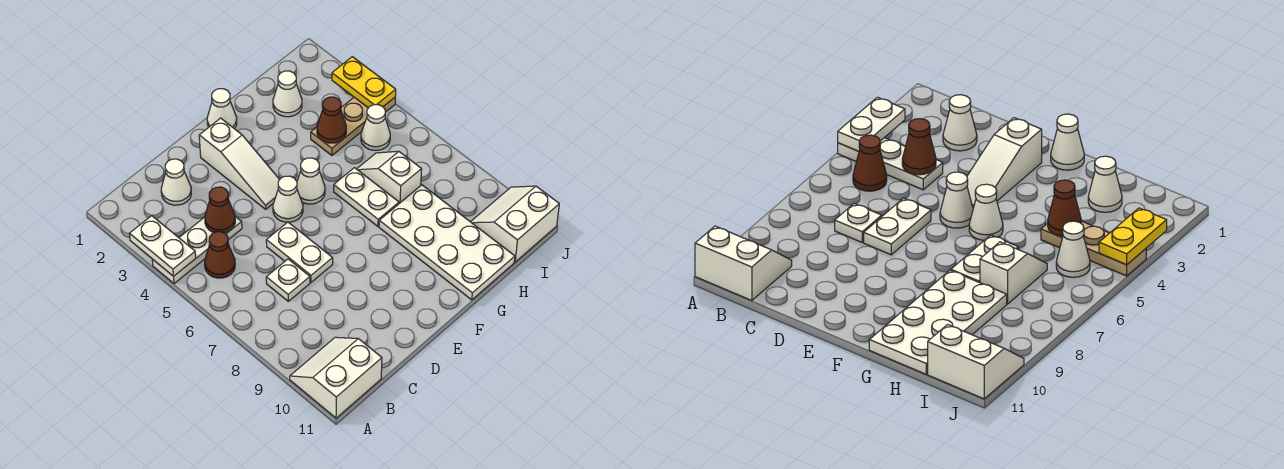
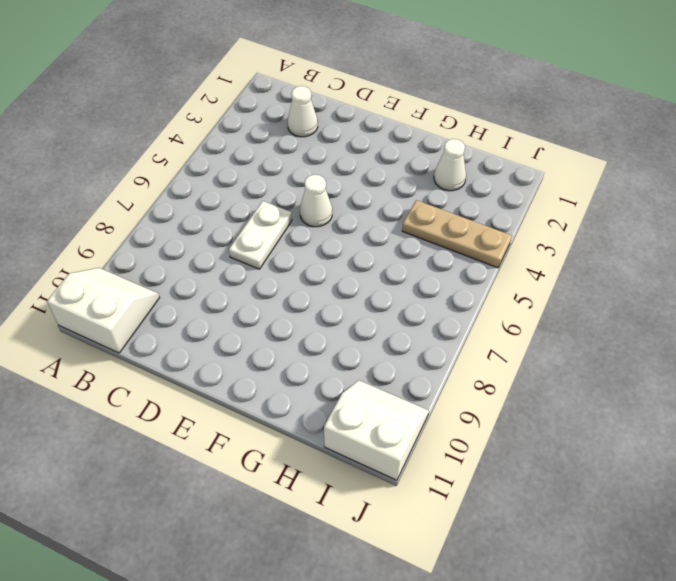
none -> white plate A4:C4 level 1
none -> brown cone B5 level 1
none -> white plate C7 level 1

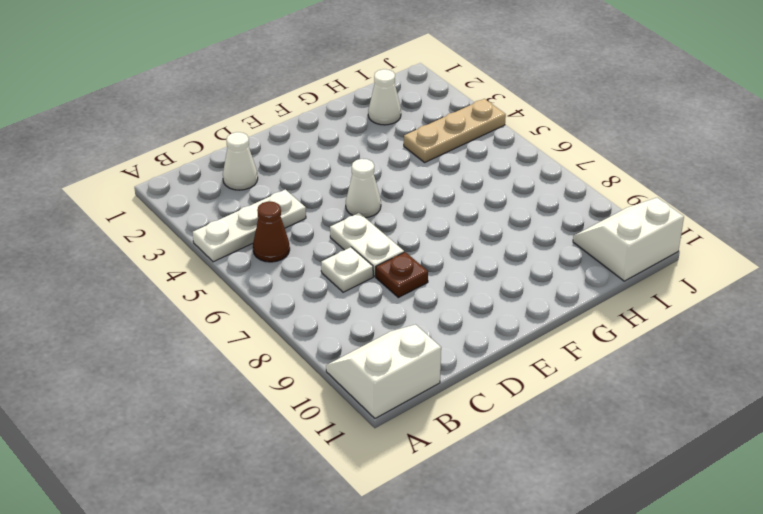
brown plate D8 level 1 -> none
none -> white slope E2:E4 level 1 top 2
none -> white cone F1 level 1
none -> white cone F5 level 1

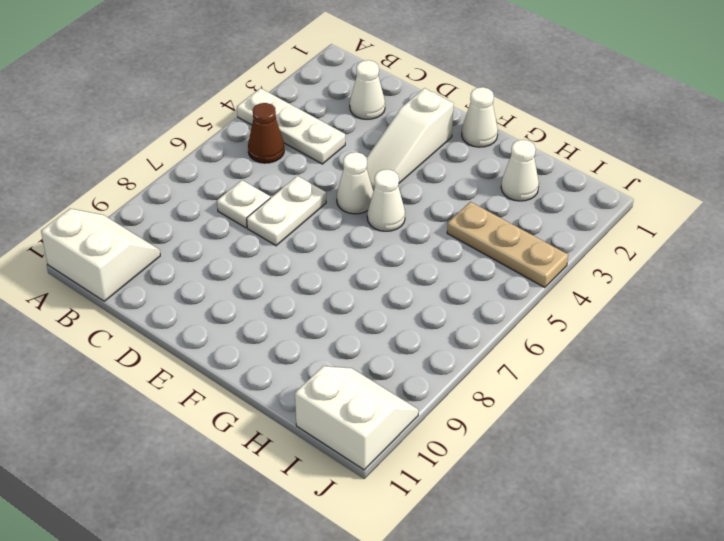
none -> white plate G6:G7 level 1
none -> white plate G8:H11 level 1
none -> white slope H6:H7 level 1 top 7

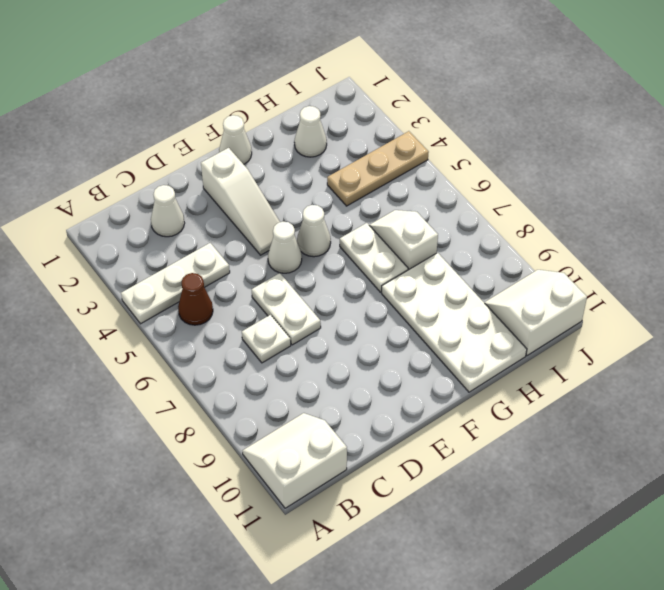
none -> white cone I5 level 1
none -> white plate A3:A4 level 2
none -> brown cone C4 level 2

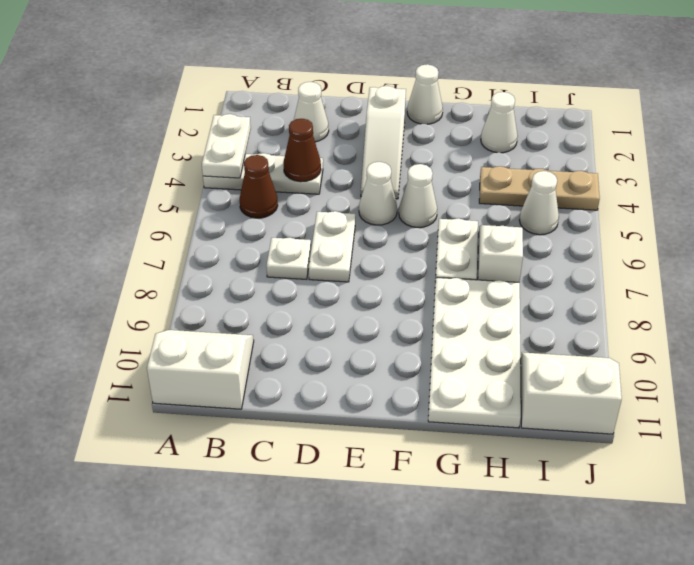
none -> brown cone H4 level 2
none -> yellow plate J3:J4 level 2

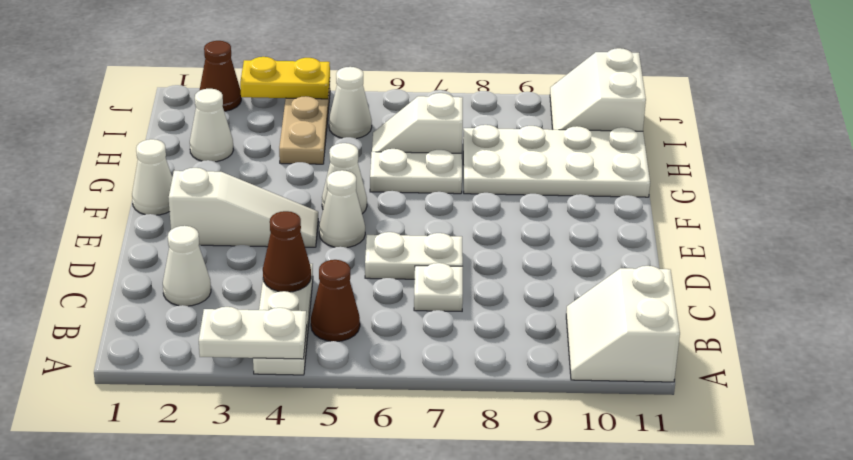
brown cone J2 level 1 -> brown cone H4 level 2

